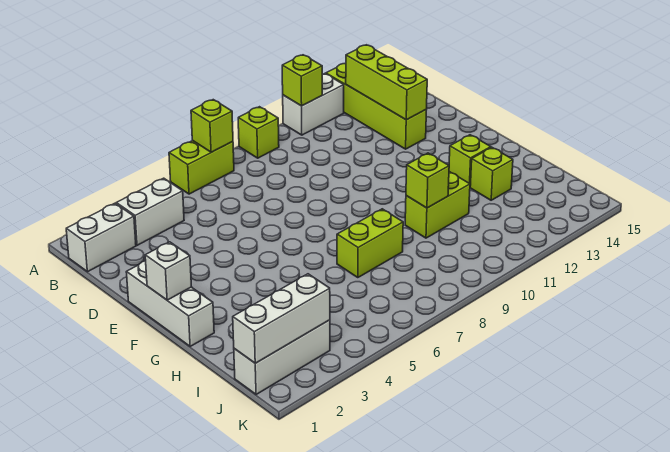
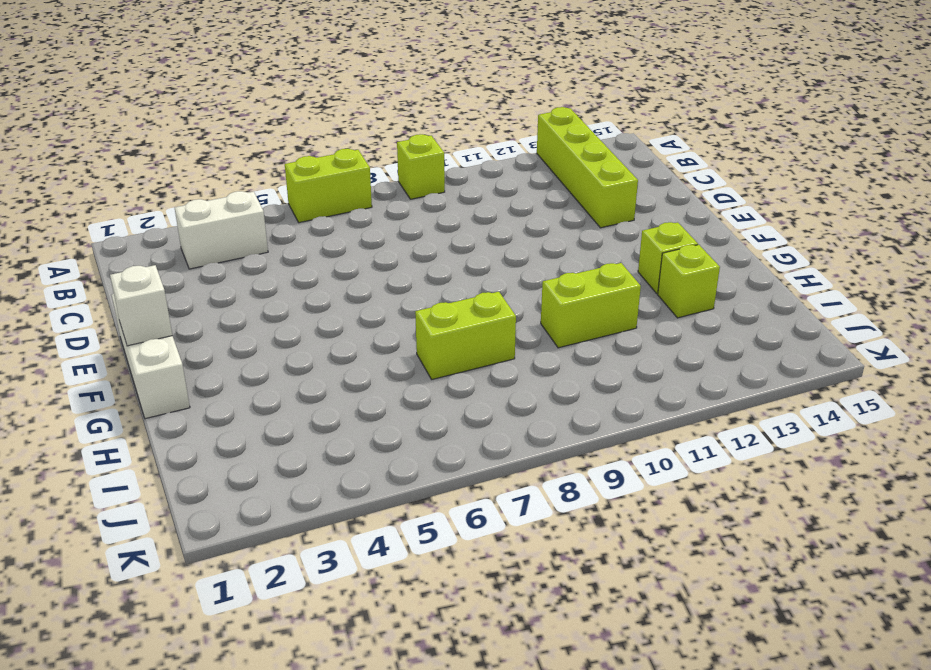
none -> white brick A11:A12 level 1
none -> white brick B1:B2 level 1
none -> white brick J1:J3 level 1

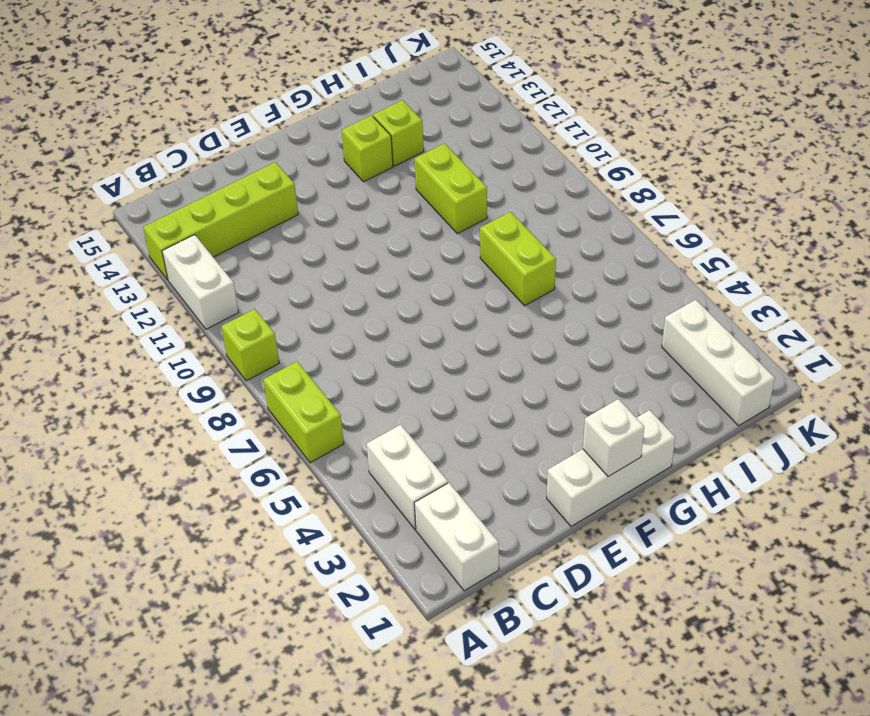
none -> lime brick A7 level 2
none -> lime brick A11 level 2
none -> lime brick B13:D13 level 2

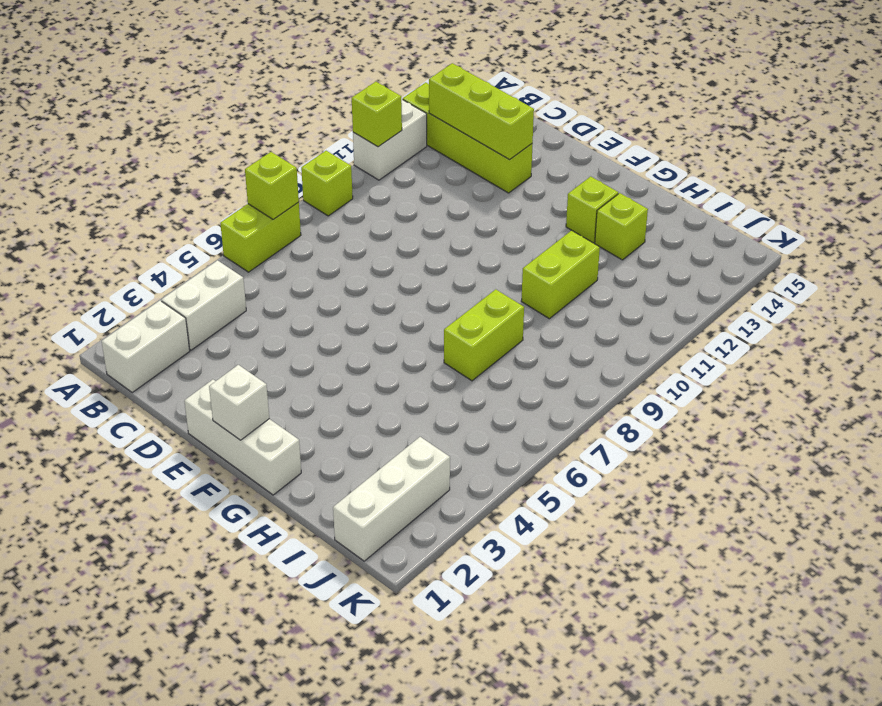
none -> lime brick H10 level 2
none -> white brick J1:J3 level 2

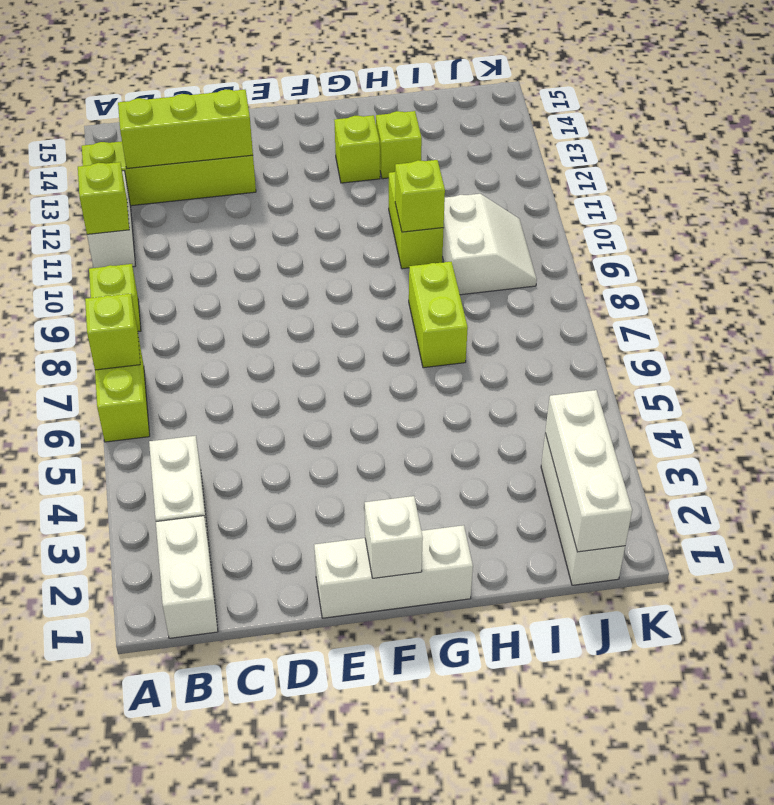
white slope I9:J10 level 1 top I -> none

